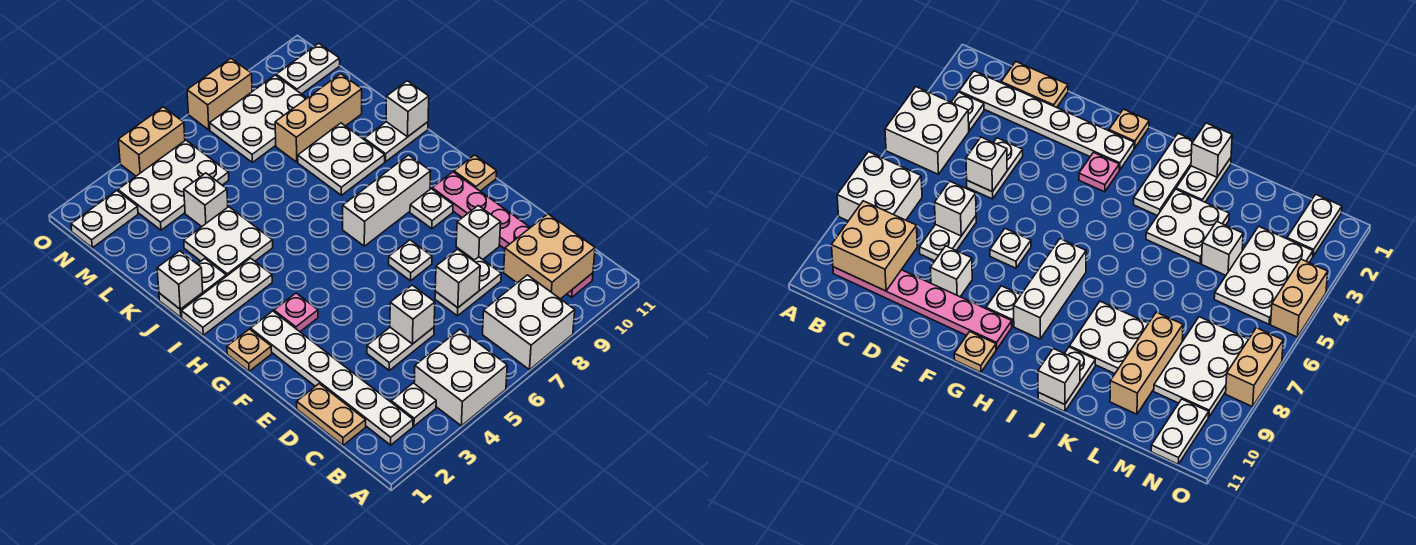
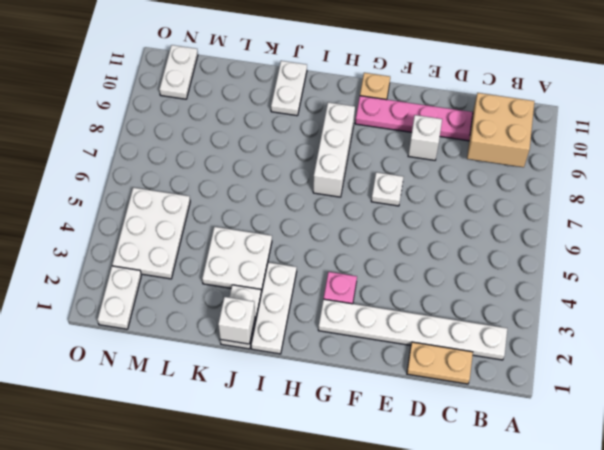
none -> white brick A4:B5 level 1
none -> white brick A7:B8 level 1
none -> white plate B3 level 1
none -> white plate D4:D5 level 1

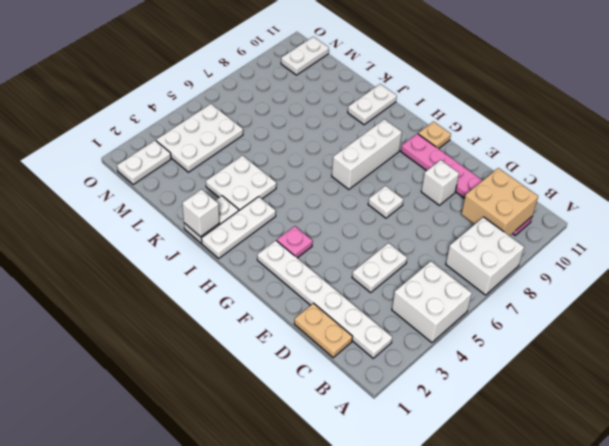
none -> white plate B3 level 1
none -> white plate D7:D8 level 1
none -> tan plate G1 level 1
none -> white plate G9 level 1

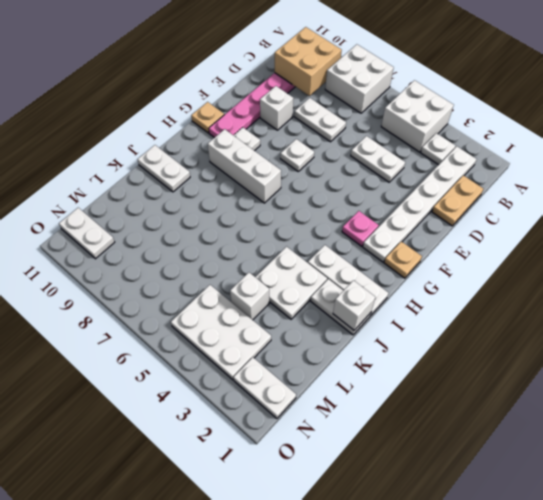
none -> white plate J8:K9 level 1
none -> tan brick L8:L10 level 1
none -> white plate M7:N9 level 1
none -> tan brick O4:O5 level 1

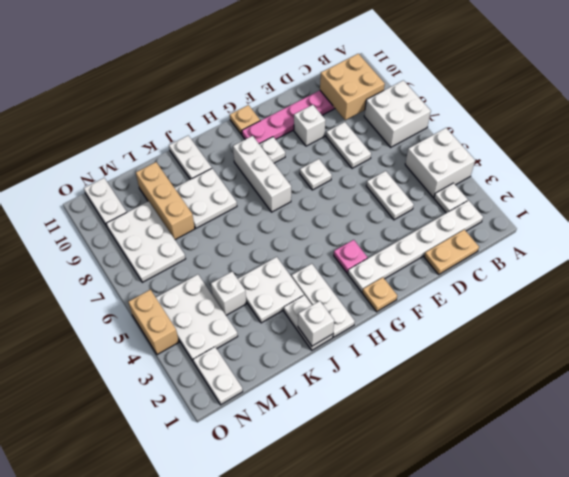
none -> tan brick O7:O8 level 1
none -> white brick D5 level 2
none -> white brick D7 level 2
none -> white brick J11 level 2

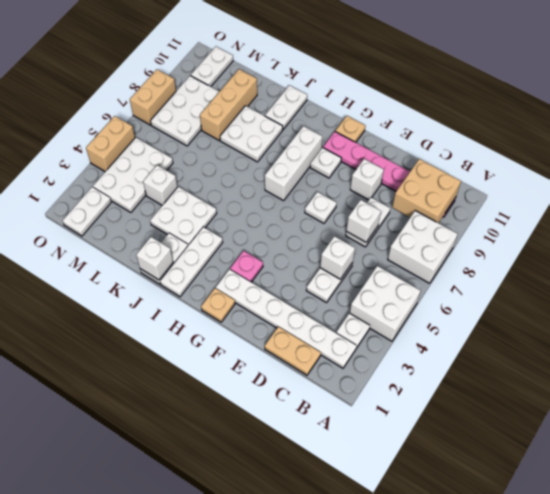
none -> white brick J11 level 2

